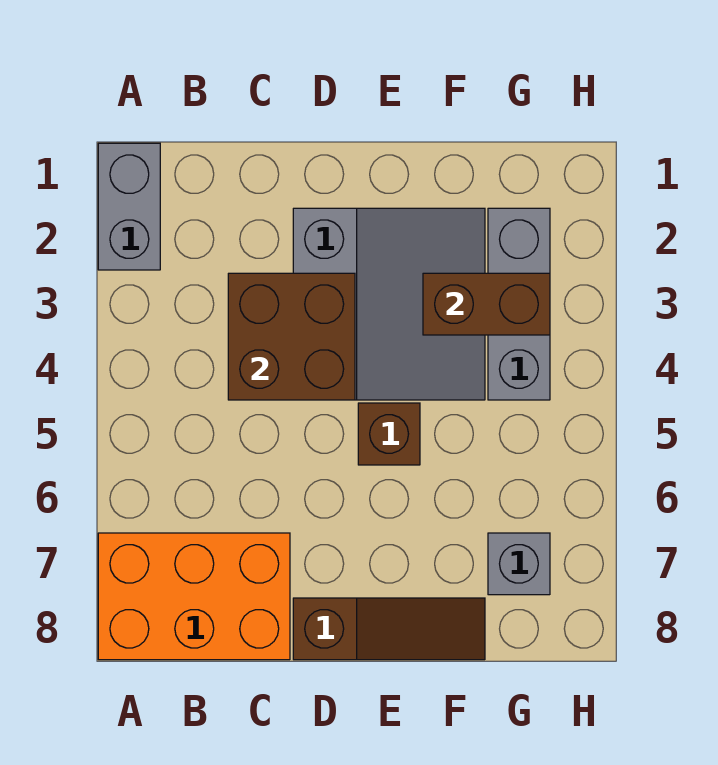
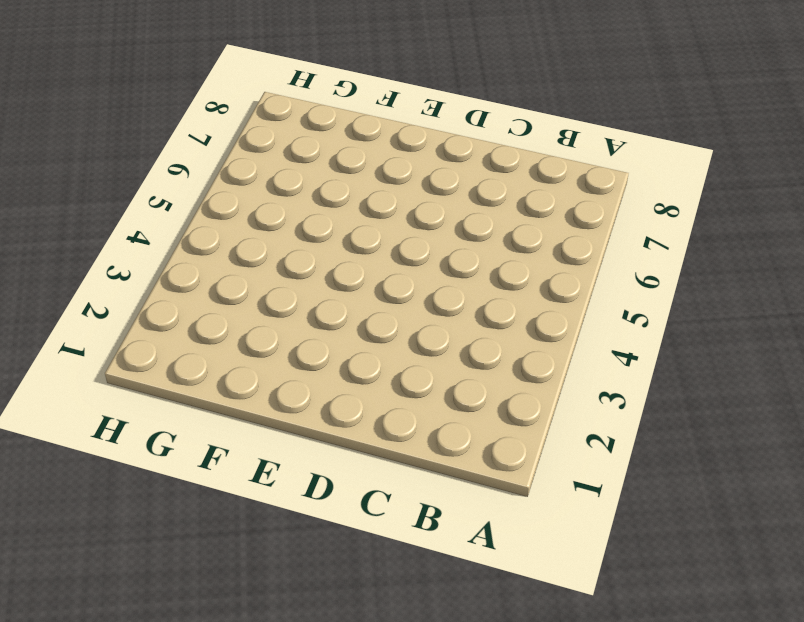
none -> grey brick A1:A2 level 1
none -> orange brick A7:C8 level 1

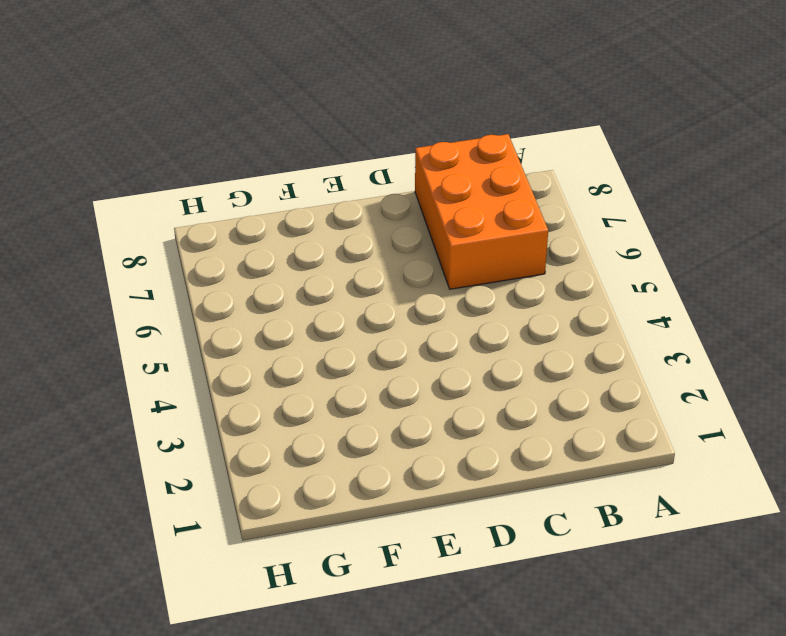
orange brick B6:C8 level 1 -> orange brick A7:C8 level 1
none -> grey brick A1:A2 level 1
none -> grey slope D2:F4 level 1 top D

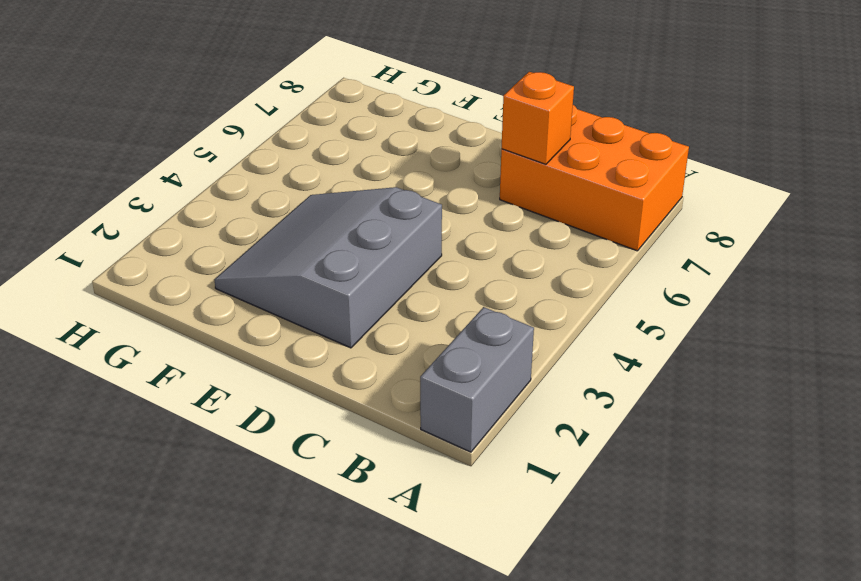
orange brick C7 level 2 -> none
none -> brown slope D8:F8 level 1 top D
none -> brown brick E5 level 1

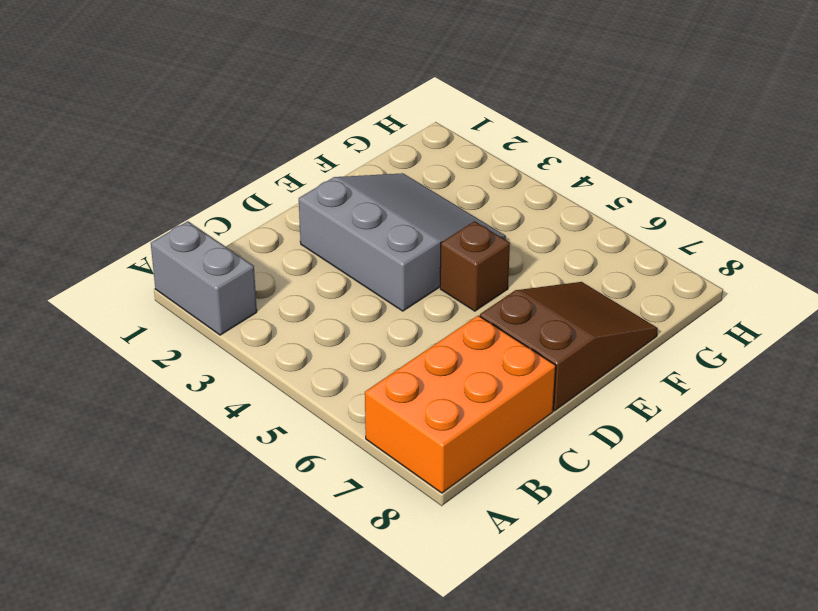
brown slope D7:F8 level 1 top D -> brown slope D8:F8 level 1 top D
none -> grey brick G2:G4 level 1
none -> grey brick G7 level 1

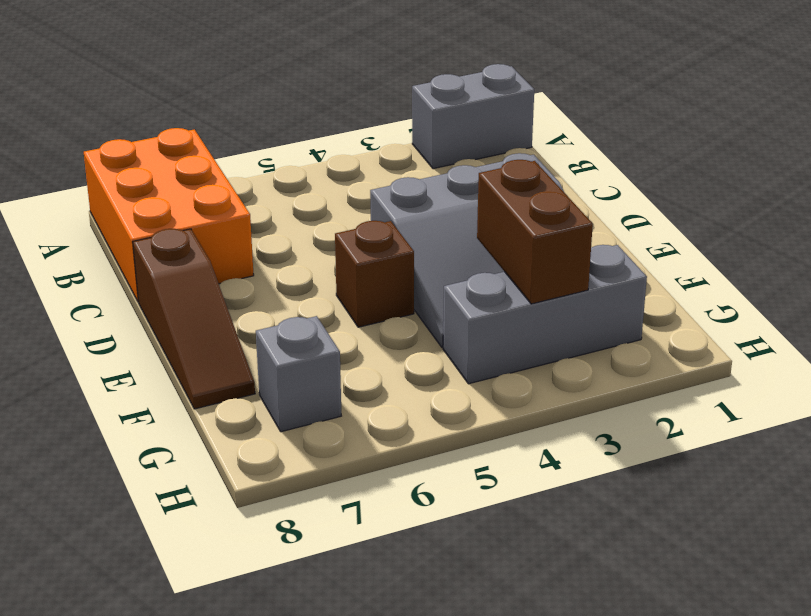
none -> brown brick C3:D4 level 2

